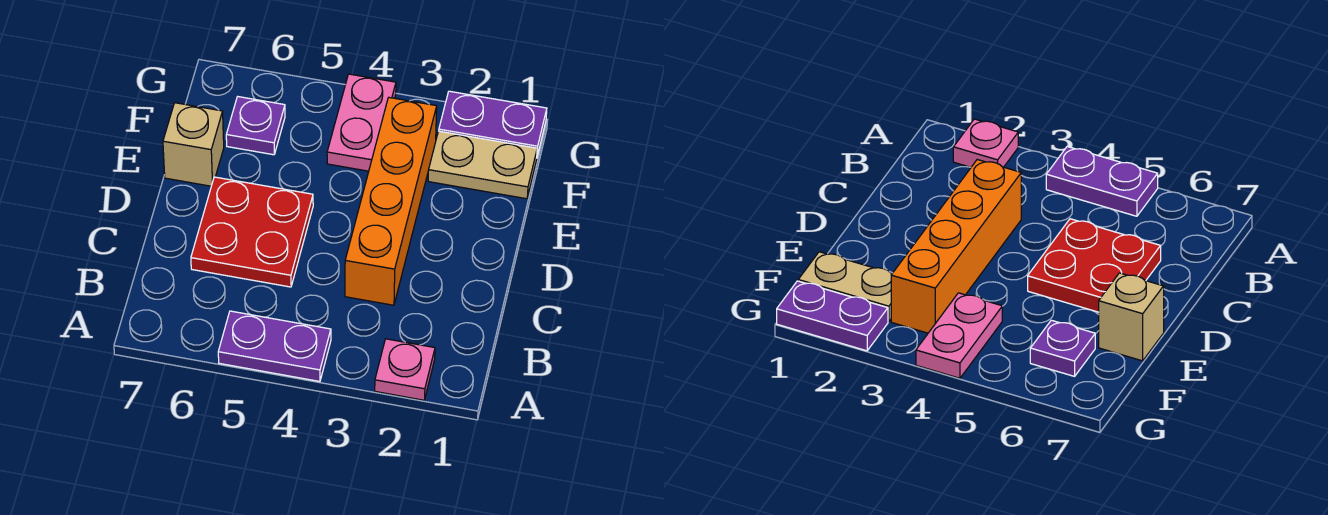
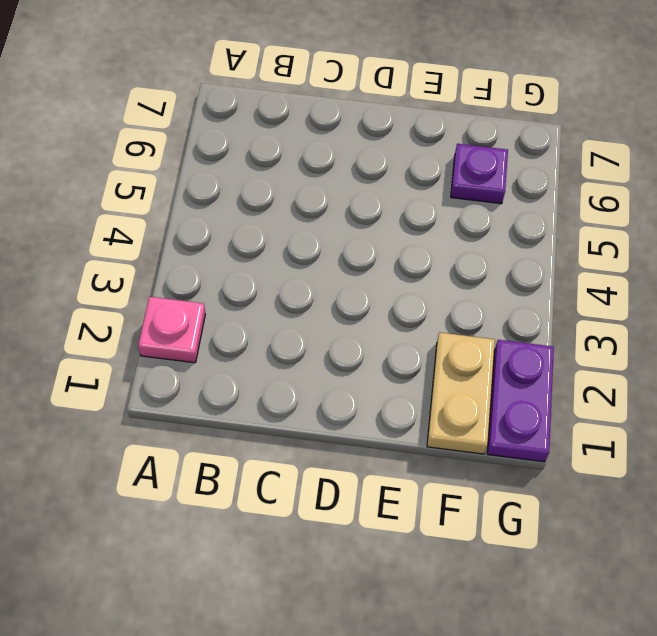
none -> purple plate A4:A5 level 1
none -> orange brick C3:F3 level 1

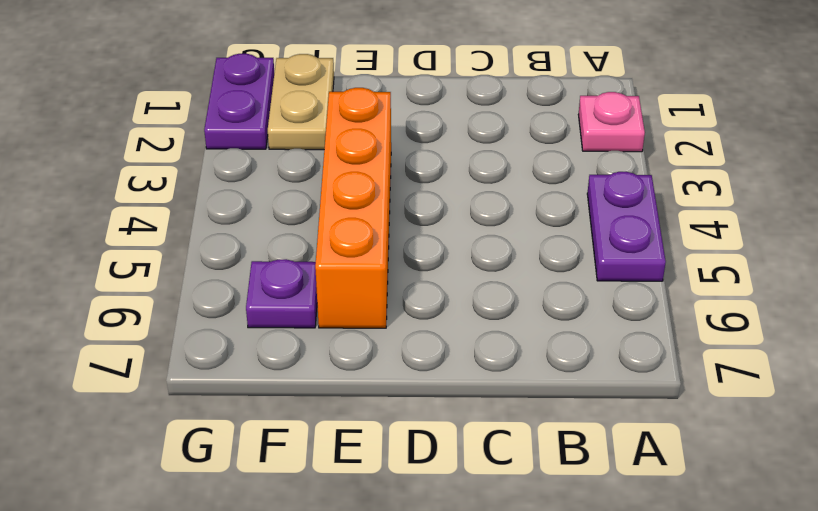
orange brick E3:E6 level 1 -> orange brick C3:F3 level 1
none -> red plate C5:D6 level 1
none -> tan brick E7 level 1

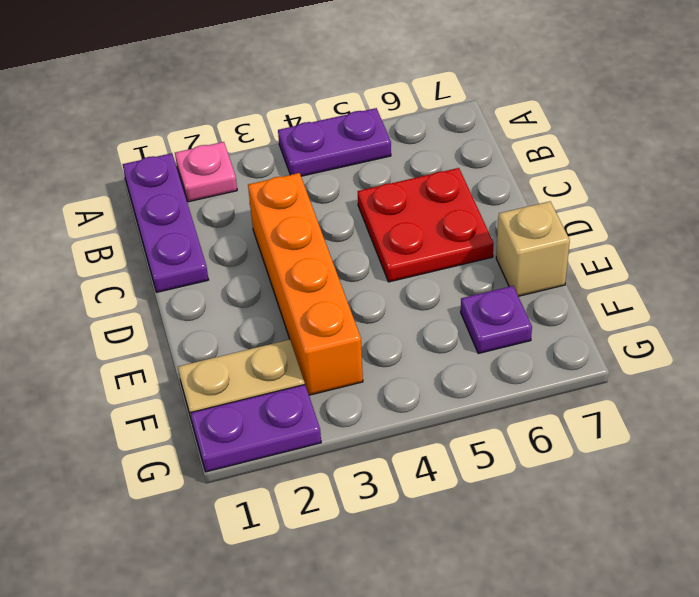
purple plate A1:C1 level 1 -> none
none -> pink plate F4:G4 level 1

